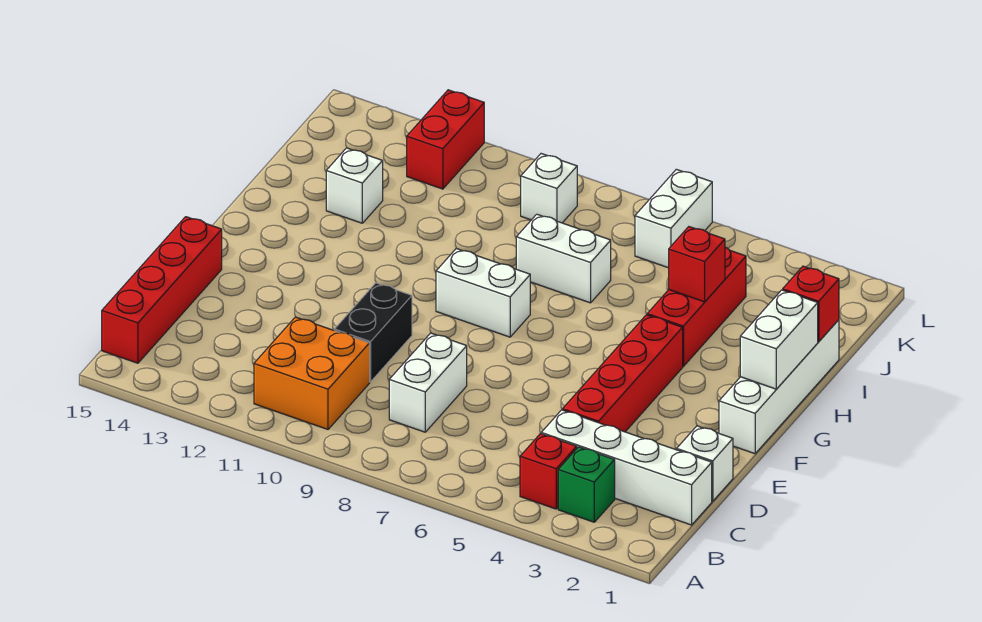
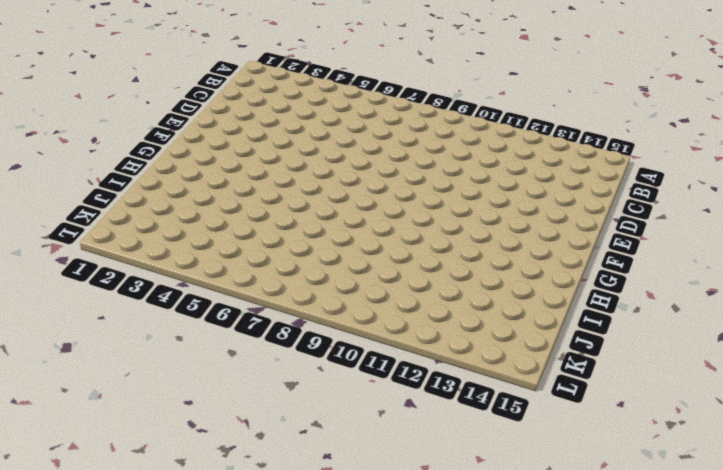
none -> green brick B3 level 1
none -> red brick B4 level 1
none -> orange brick B10:C11 level 1

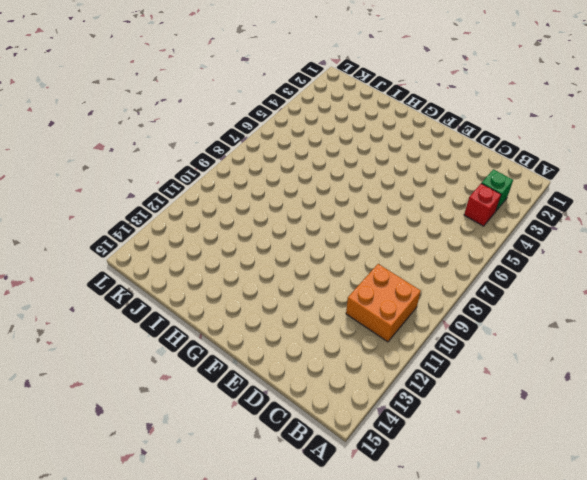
none -> red brick B15:E15 level 1
none -> white brick C1:C4 level 1
none -> white brick C8:D8 level 1

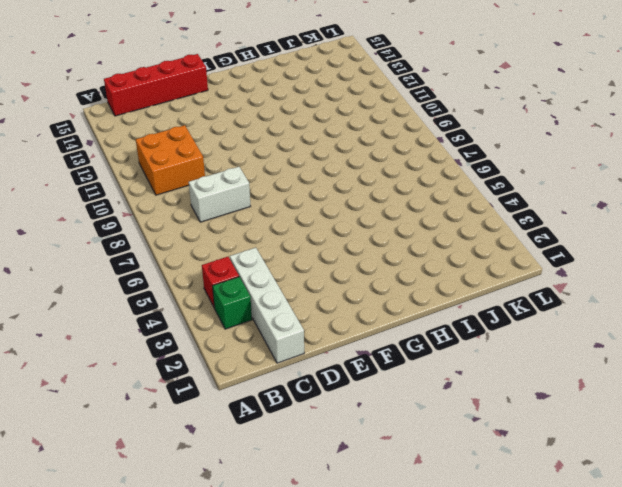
none -> white brick D1 level 1
none -> red brick D4:G4 level 1
none -> black brick D10:E10 level 1

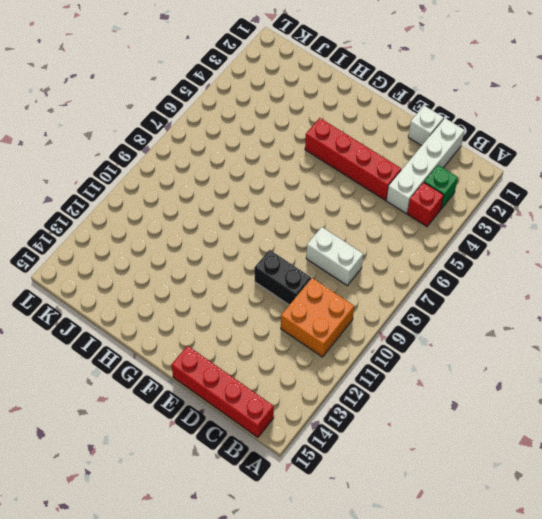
none -> white brick F1:I1 level 1
none -> white brick G8:G9 level 1
none -> red brick H4:J4 level 1

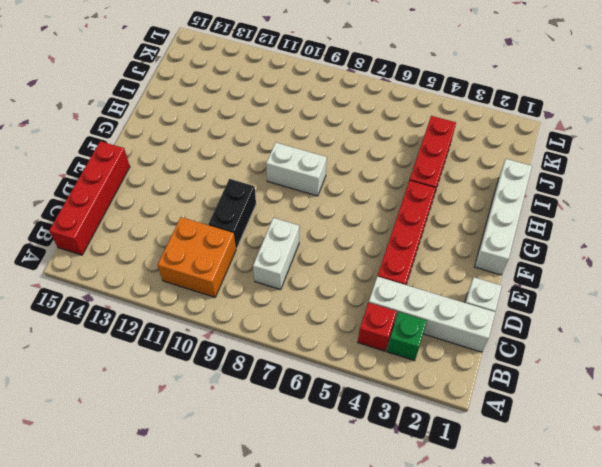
none -> white brick I7:I8 level 1
none -> white brick I13 level 1
none -> white brick K6:L6 level 1

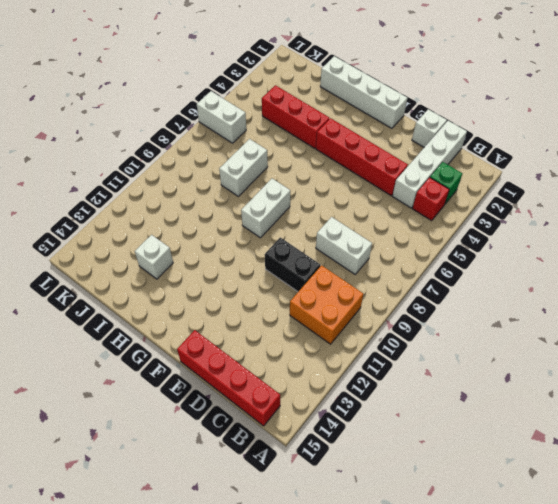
none -> white brick K9 level 1
none -> red brick K12:L12 level 1
none -> white brick G1:H1 level 2

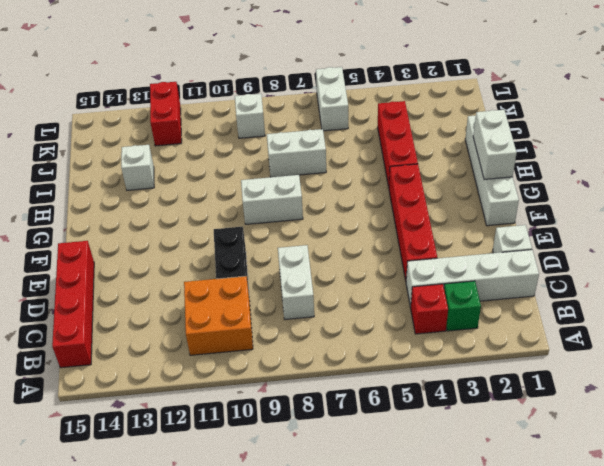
none -> red brick I1 level 2
none -> red brick I4 level 2

